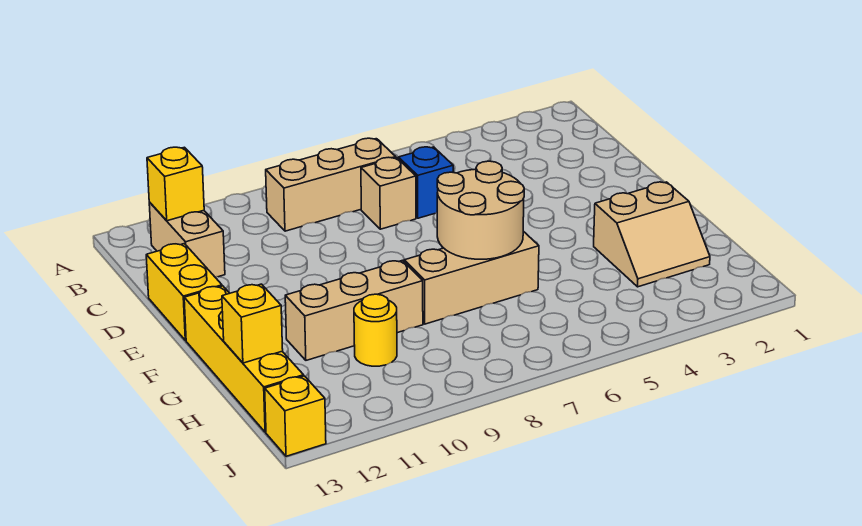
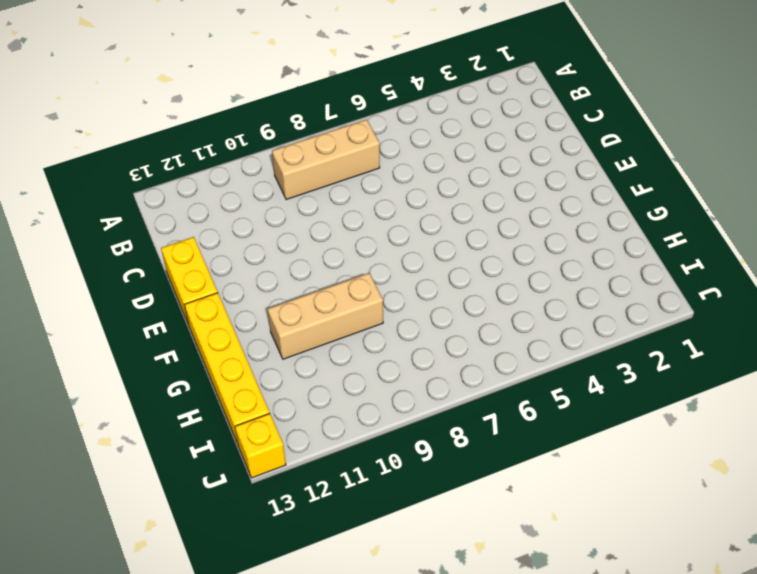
none -> tan brick B12:C12 level 1
none -> blue brick C6 level 1
none -> tan brick C7 level 1

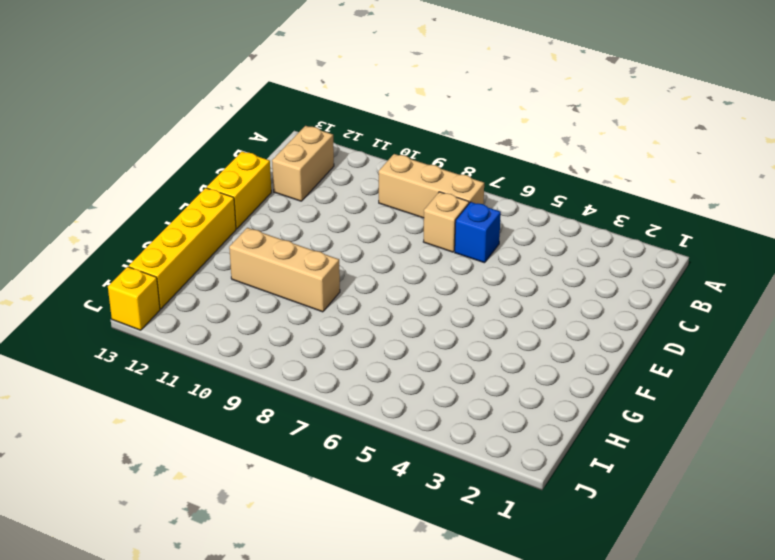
none -> tan slope G2:H3 level 1 top G
none -> tan brick G6:G8 level 1
none -> yellow round brick H10 level 1

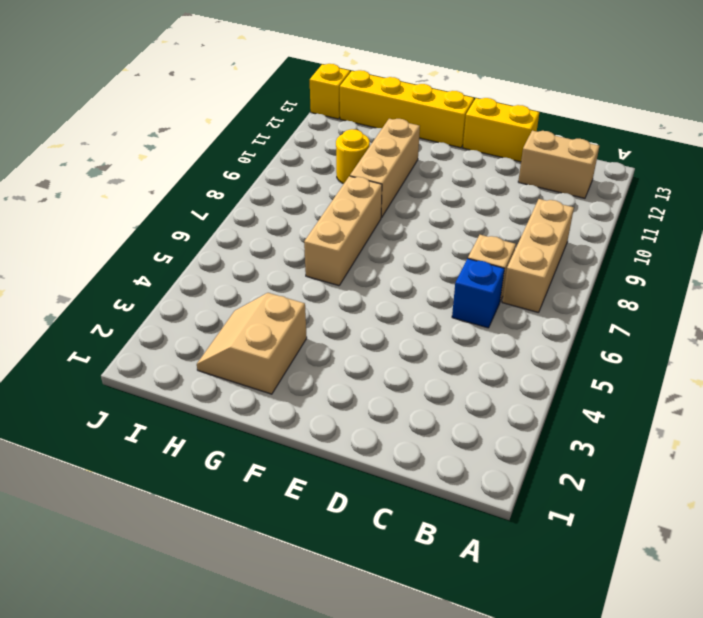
none -> yellow brick B12 level 2
none -> tan round brick F6:G7 level 2
none -> yellow brick H13 level 2

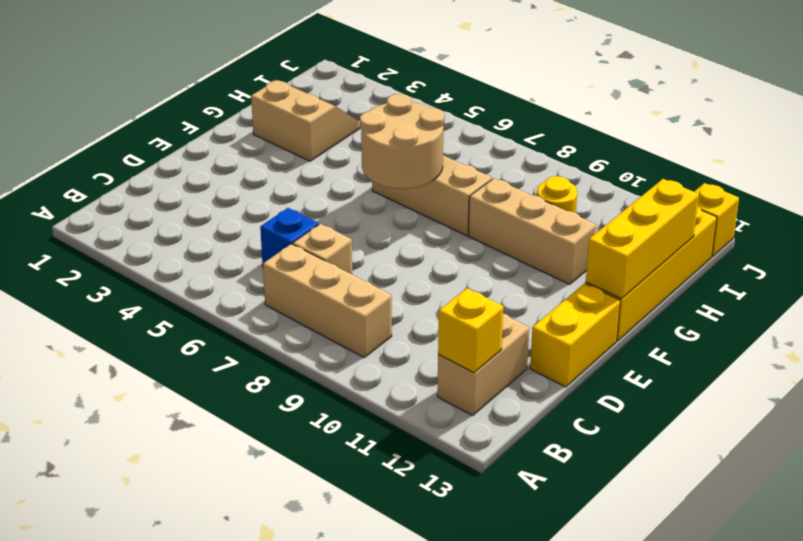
yellow brick F13:H13 level 2 -> yellow brick H13 level 2

